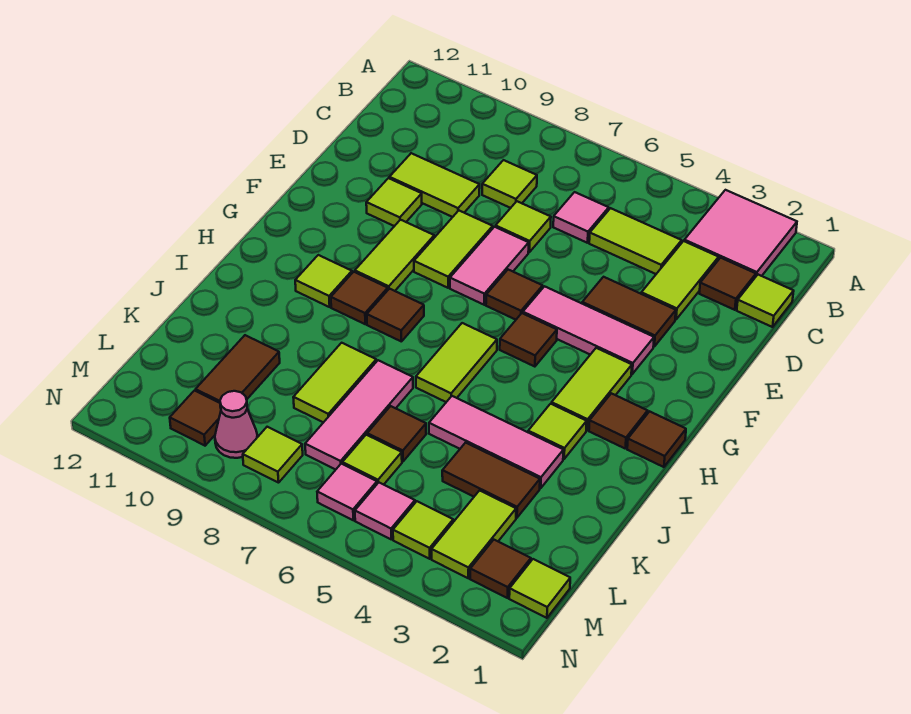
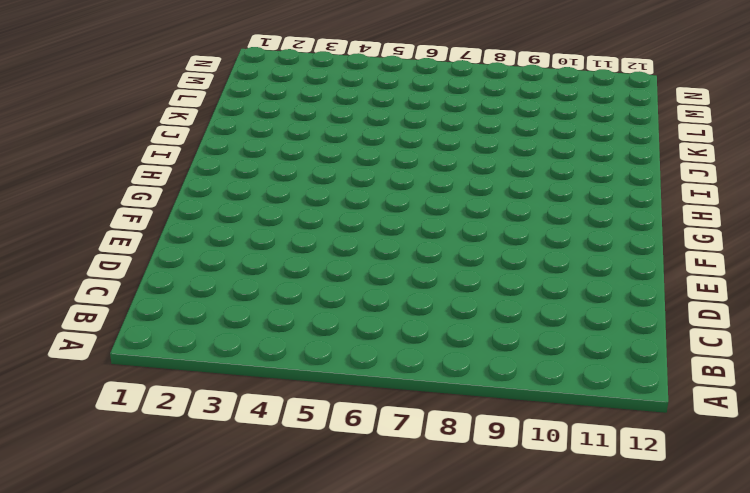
none -> pink tile A2:B3 level 1
none -> lime tile C1 level 1
none -> brown tile C2 level 1
none -> lime tile C3:D3 level 1

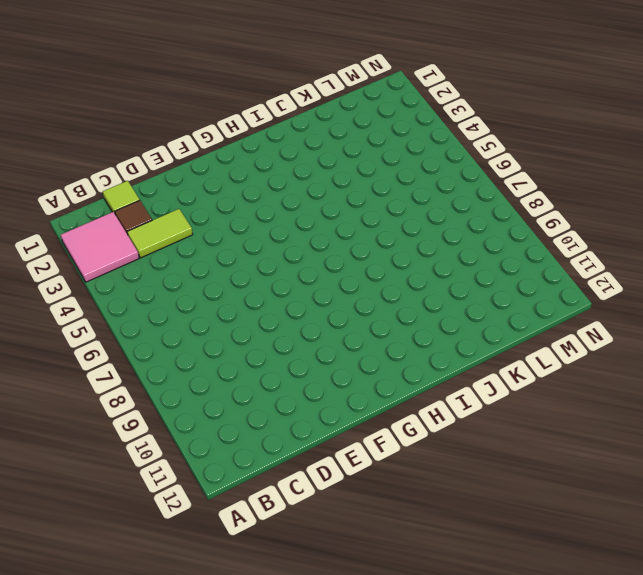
none -> lime tile C4:C5 level 1
none -> pink tile C6 level 1
none -> lime tile C8 level 1
none -> lime tile D7 level 1

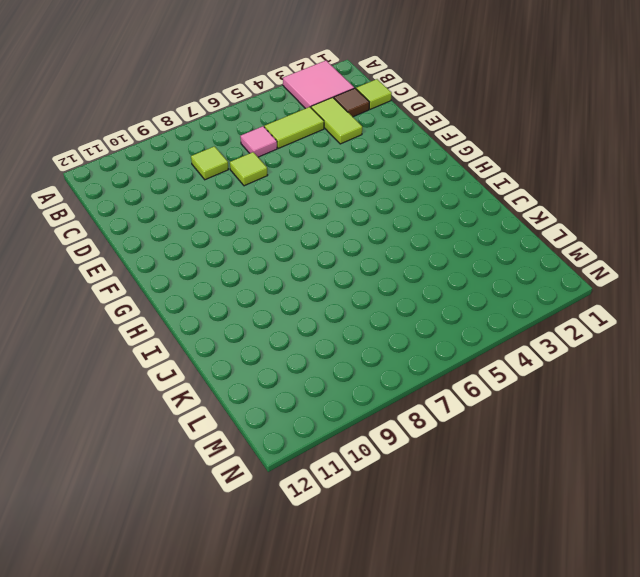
none -> lime tile D9:D10 level 1
none -> brown tile E3:E4 level 1
none -> pink tile E7:F7 level 1
none -> lime tile E8:F8 level 1

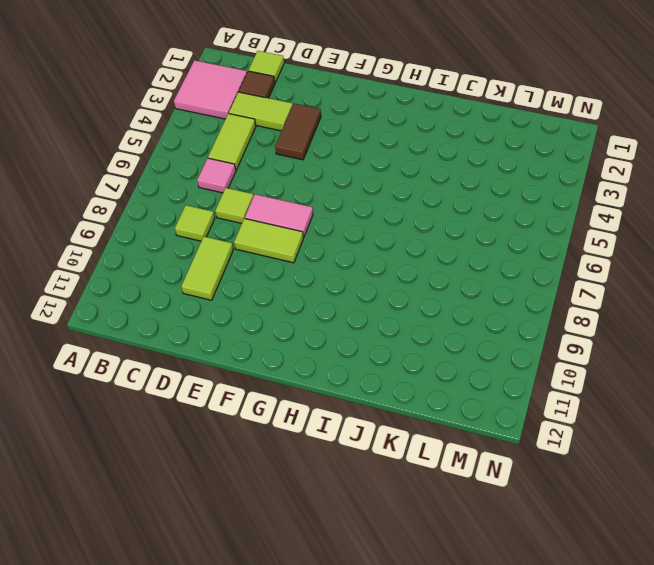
none -> lime tile E10 level 1
none -> pink tile F3:F5 level 1
none -> brown tile F6 level 1
none -> lime tile F9:G9 level 1

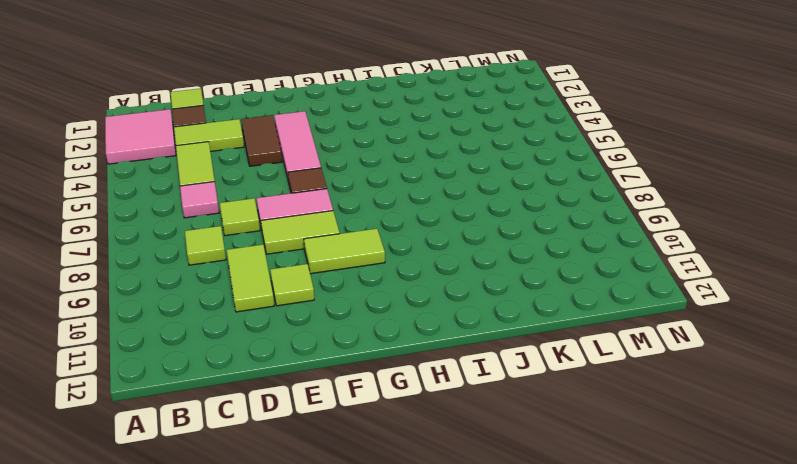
none -> lime tile G3:H3 level 1
none -> brown tile G5 level 1
none -> brown tile H1 level 1
none -> brown tile H2 level 1

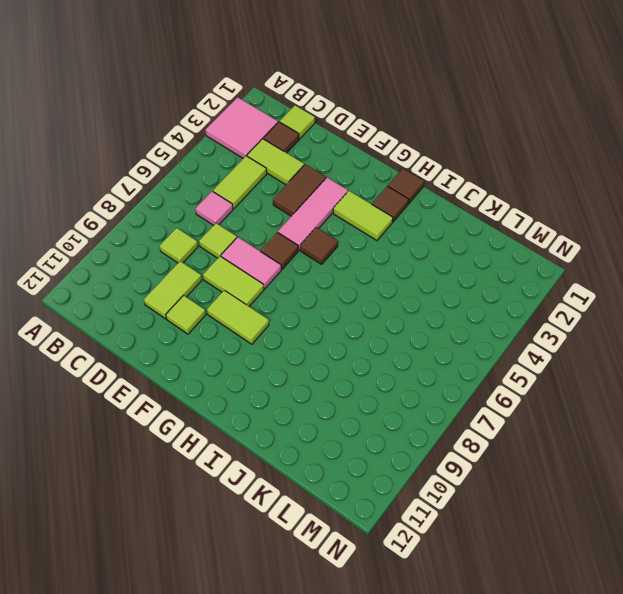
none -> lime tile H6:I6 level 1
none -> brown tile H8 level 1
none -> brown tile H9 level 1
none -> lime tile H10 level 1

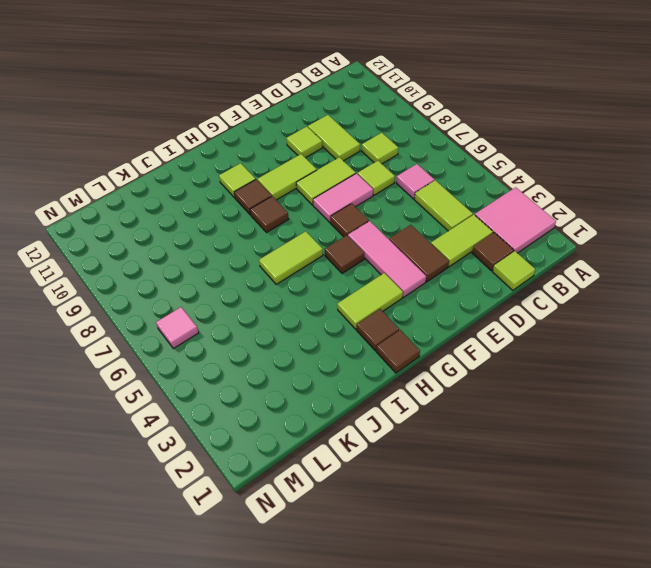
none -> lime tile I3 level 1
none -> pink tile J3:J5 level 1
none -> pink tile J7:L7 level 1
none -> lime tile J8:K8 level 1

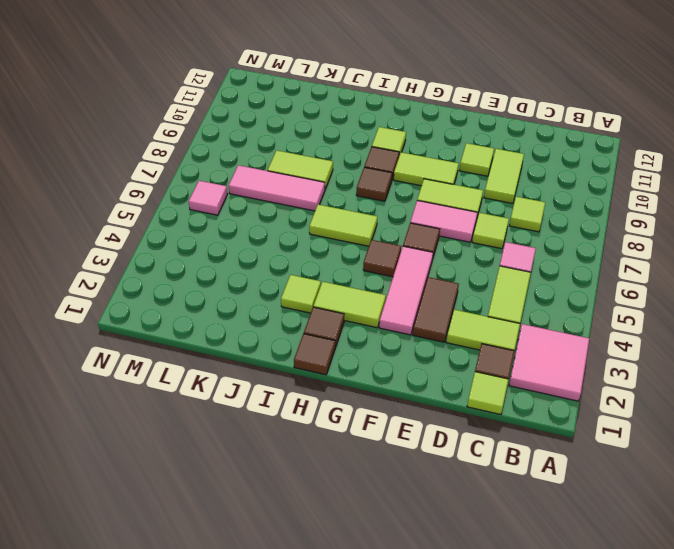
none -> pink tile J3:J5 level 1
none -> brown tile K3:K4 level 1
none -> brown tile K6 level 1
none -> brown tile K10:L10 level 1

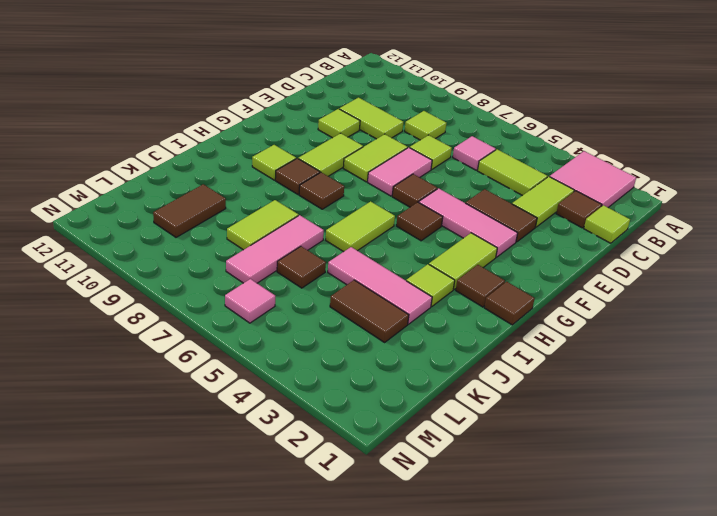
none -> lime tile L3:M3 level 1
none -> lime tile L6 level 1
none -> lime tile M1 level 1
none -> brown tile M2 level 1

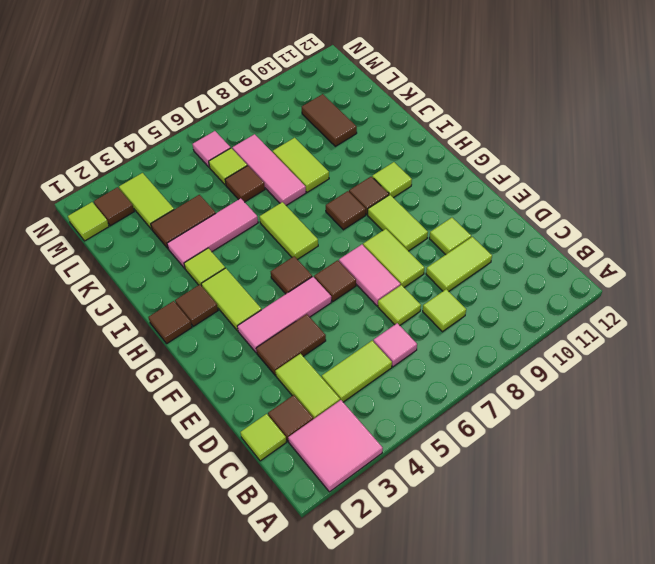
none -> lime tile M4 level 1
none -> pink tile M5 level 1
none -> lime tile M8 level 1
none -> pink cone M9 level 1

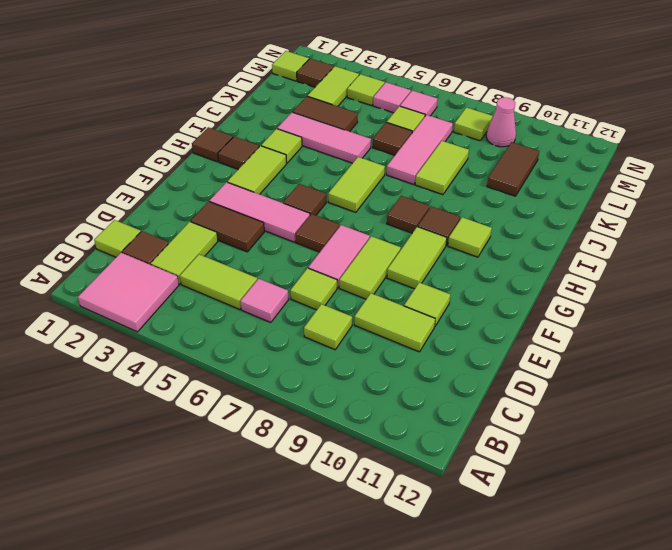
none -> brown tile M10 level 1

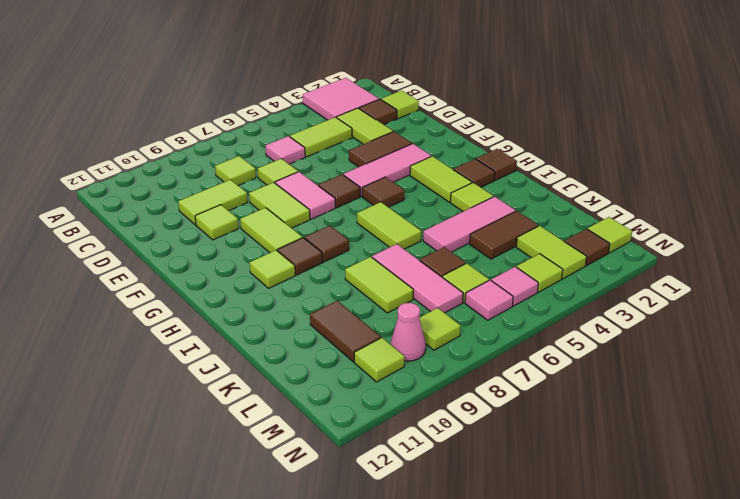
lime tile M10 level 1 -> brown tile M10 level 1

